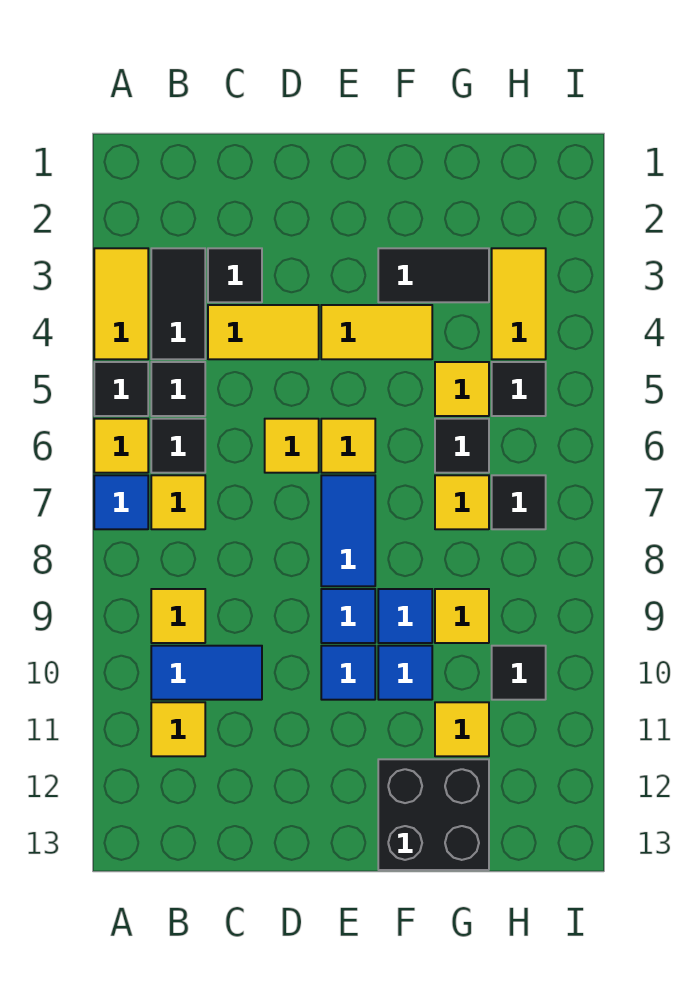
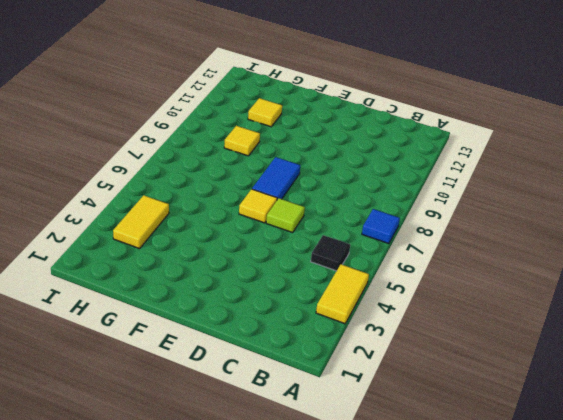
lime tile D6 level 1 -> yellow tile D6 level 1
none -> black tile A5 level 1
none -> yellow tile A6 level 1
none -> black tile B3:B4 level 1
none -> black tile B6 level 1

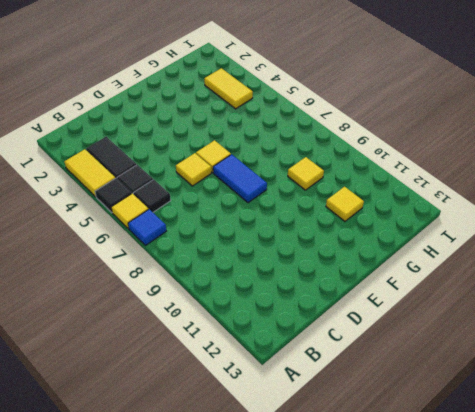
none -> yellow tile B7 level 1
none -> yellow tile B9 level 1
none -> blue tile B10:C10 level 1
none -> yellow tile B11 level 1

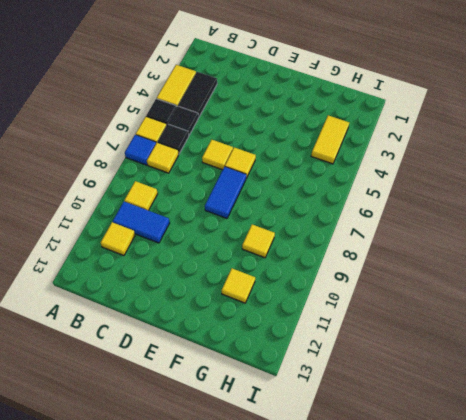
none -> black tile C3 level 1
none -> yellow tile C4:D4 level 1
none -> yellow tile E4:F4 level 1
none -> blue tile E9 level 1

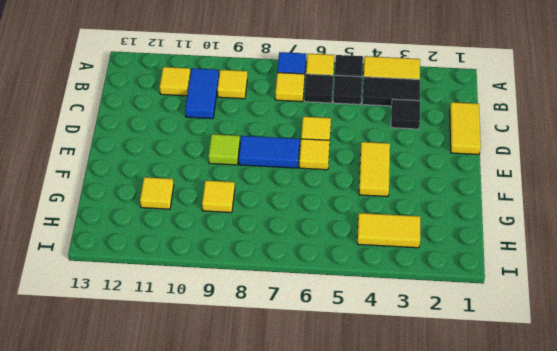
yellow tile C1:D1 level 1 -> yellow tile C4:D4 level 1
lime tile E9 level 1 -> blue tile E9 level 1
none -> blue tile E10 level 1
none -> black tile F3:G3 level 1
none -> blue tile F9 level 1
none -> blue tile F10 level 1

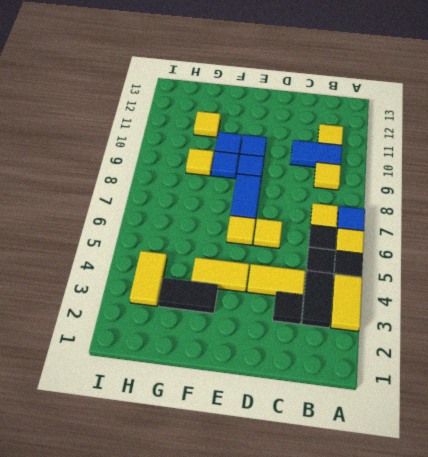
none -> black brick F12:G13 level 1
none -> yellow tile G5 level 1
none -> black tile G6 level 1
none -> yellow tile G7 level 1

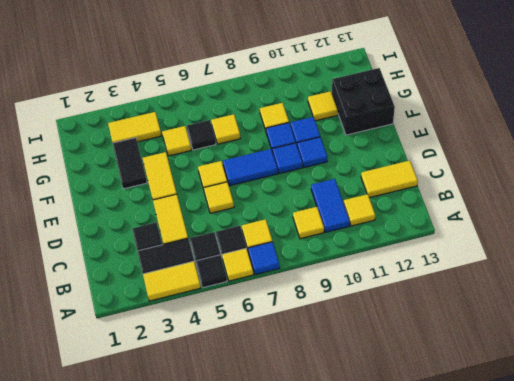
yellow tile C12:C13 level 1 -> none
none -> black tile H5 level 1
none -> black tile H7 level 1
none -> black tile H10 level 1

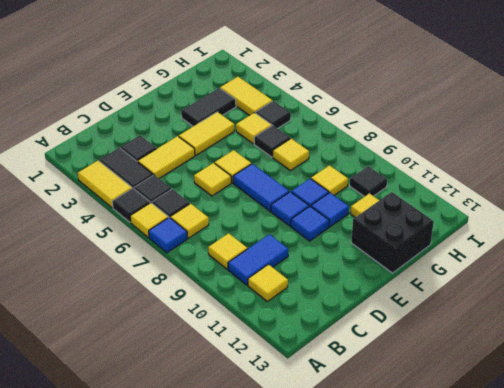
none -> black tile H7 level 1

